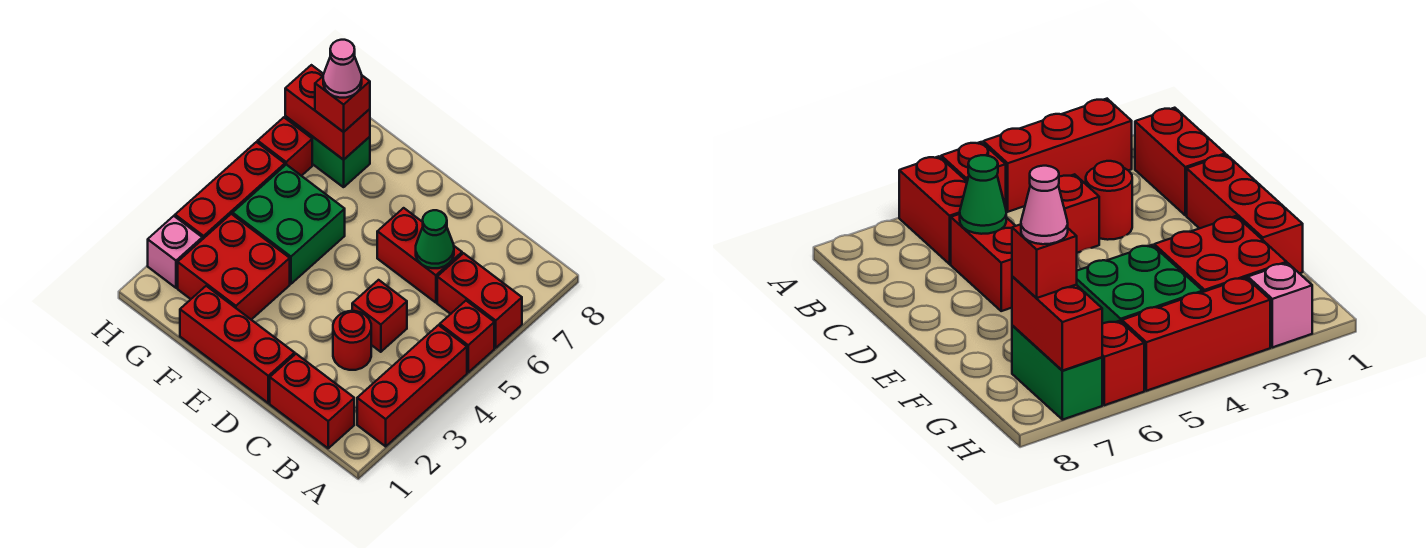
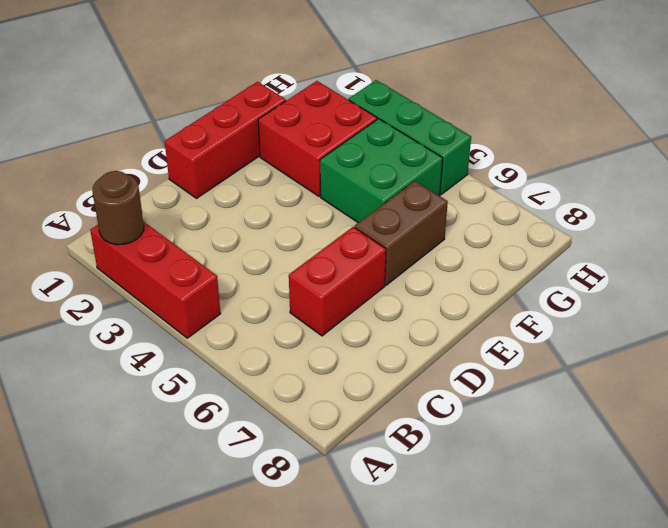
brown round brick A2 level 2 -> none
brown brick E6:F6 level 1 -> none
green brick H3:H5 level 1 -> red brick H3:H5 level 1
none -> red brick A5 level 1
none -> red brick A6:B6 level 1
none -> red brick B1:C1 level 1

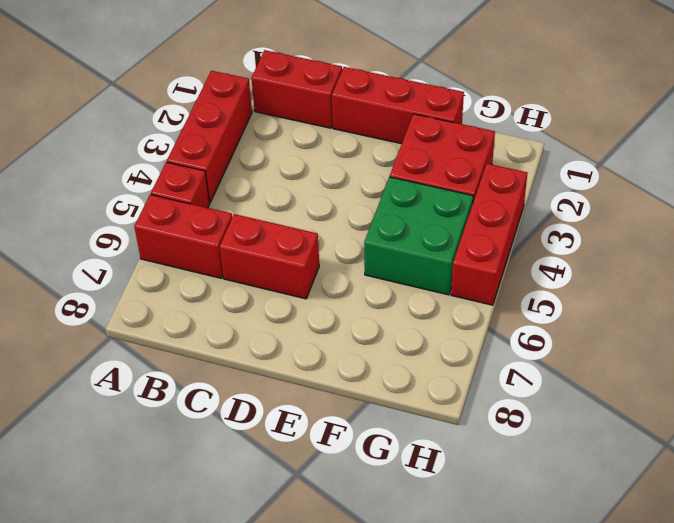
none -> red round brick C3 level 1
none -> red brick C4 level 1
none -> green brick G7:H7 level 1

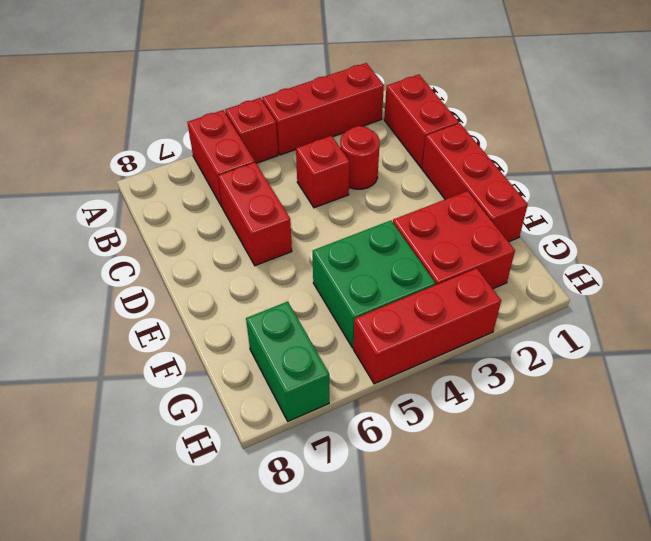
none -> pink brick H2 level 1
none -> red brick H6 level 1
none -> green cone C6 level 2

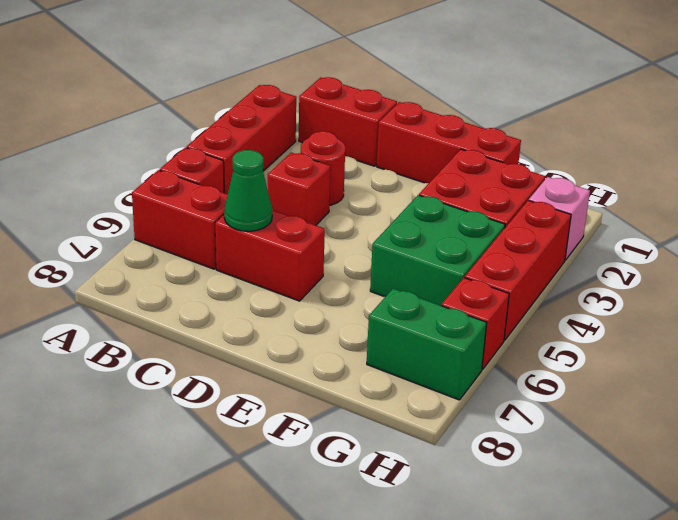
none -> red brick G7:H7 level 2
none -> red brick G7 level 3
none -> pink cone G7 level 4

